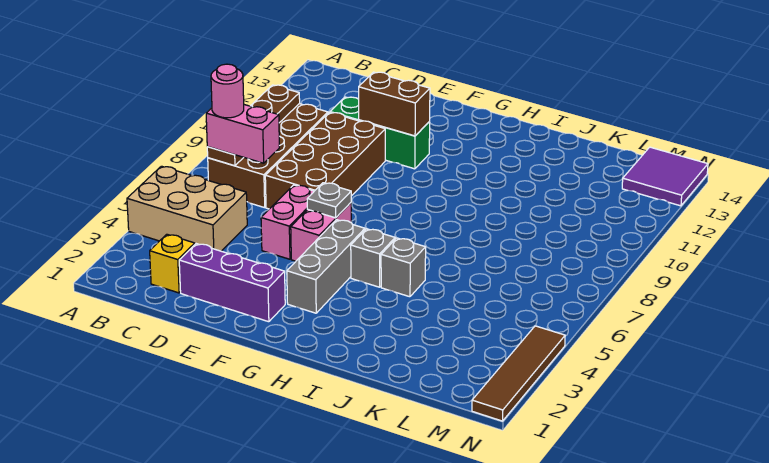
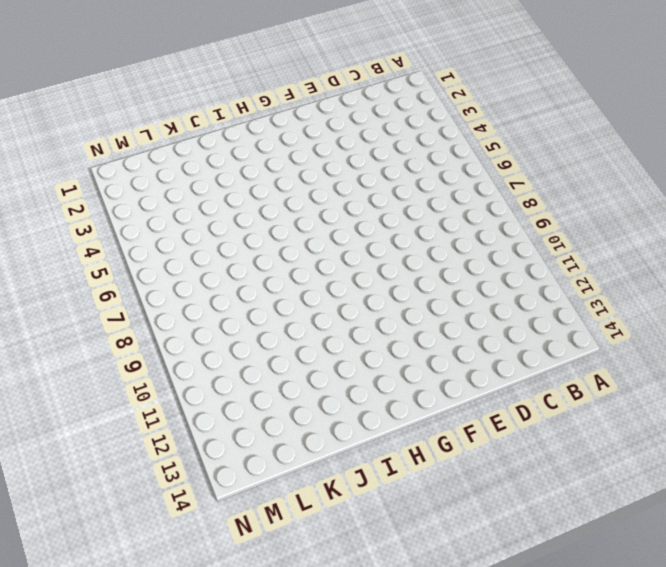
none -> tan brick A4:C5 level 1
none -> brown brick B7:C10 level 1
none -> yellow brick C2 level 1

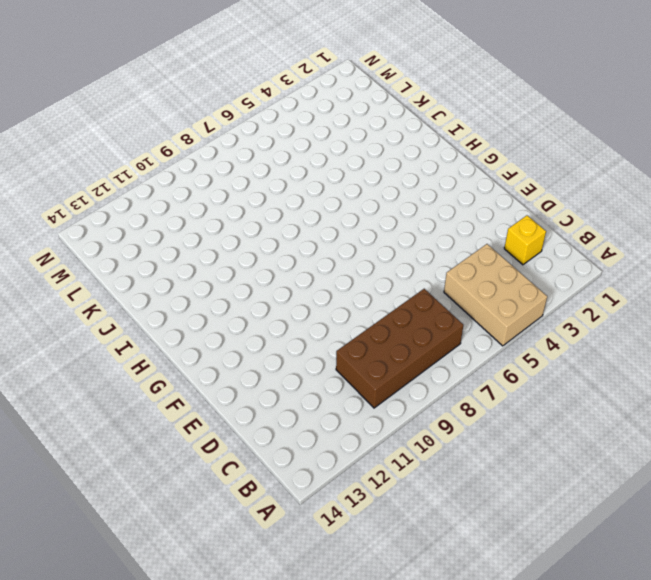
none -> purple brick D2:F2 level 1
none -> brown brick D7:E10 level 1
none -> green brick D11:F11 level 1

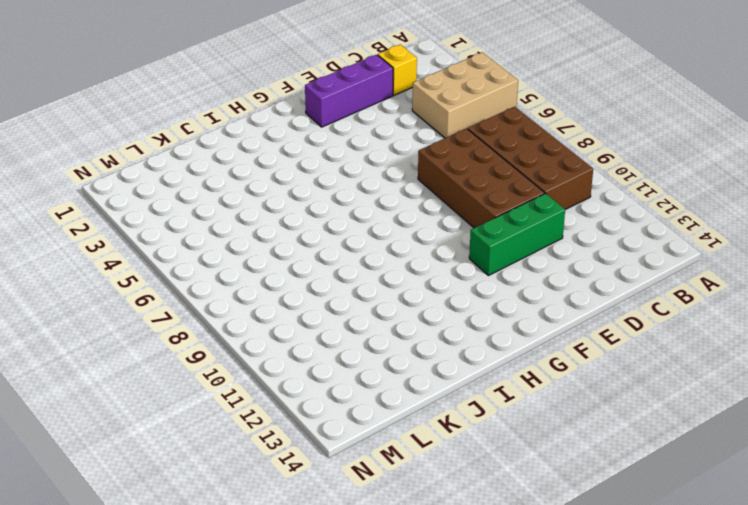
none -> pink brick E5:E6 level 1
none -> pink brick F5:F6 level 1
none -> grey brick G3:G5 level 1

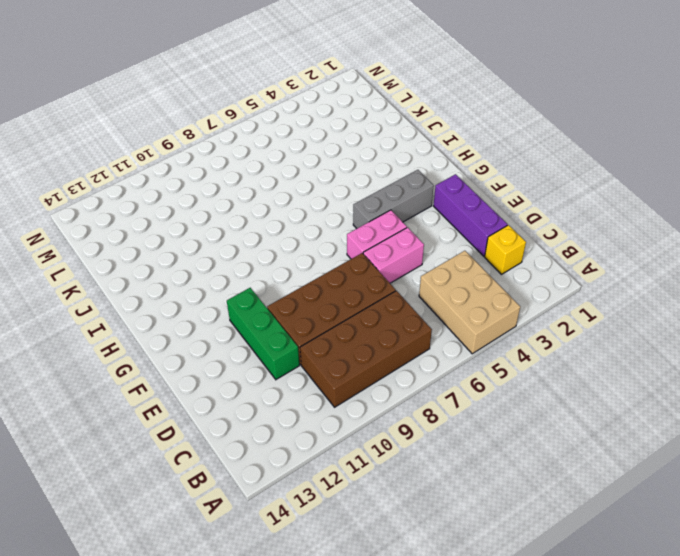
none -> grey brick H5 level 1
none -> grey brick I5 level 1
none -> purple tile M13:N14 level 1

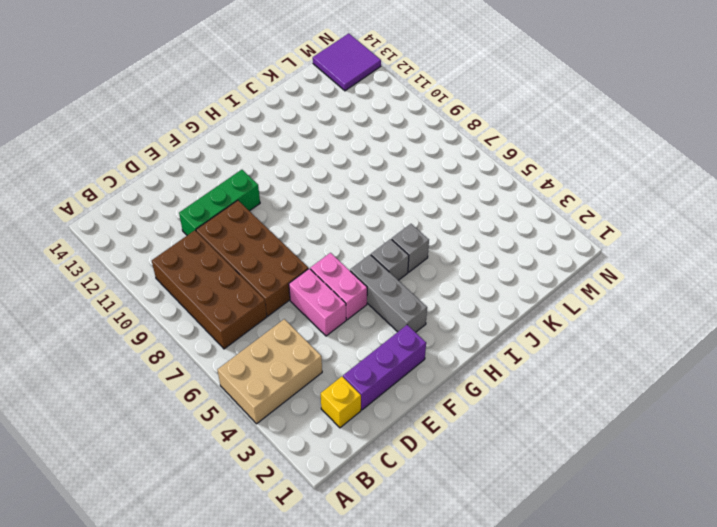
none -> brown tile N1:N4 level 1
none -> brown plate B7:B10 level 2
none -> brown brick E11:F11 level 2

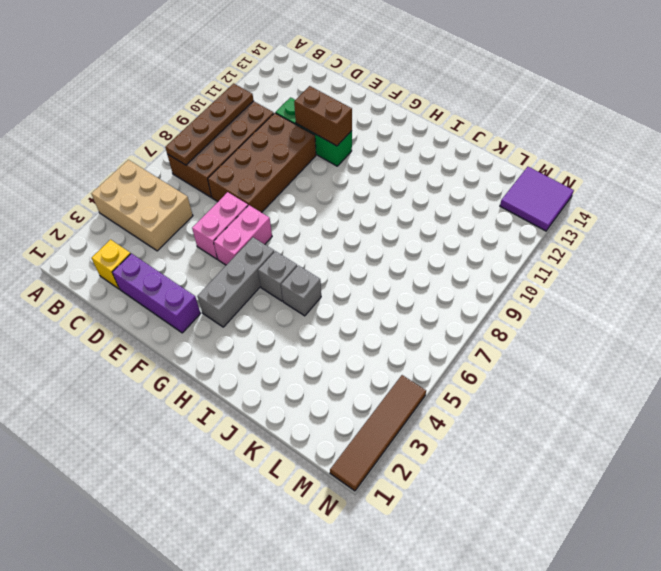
none -> grey plate F6 level 2
none -> pink brick B7:C7 level 3
none -> pink round brick B7 level 4

